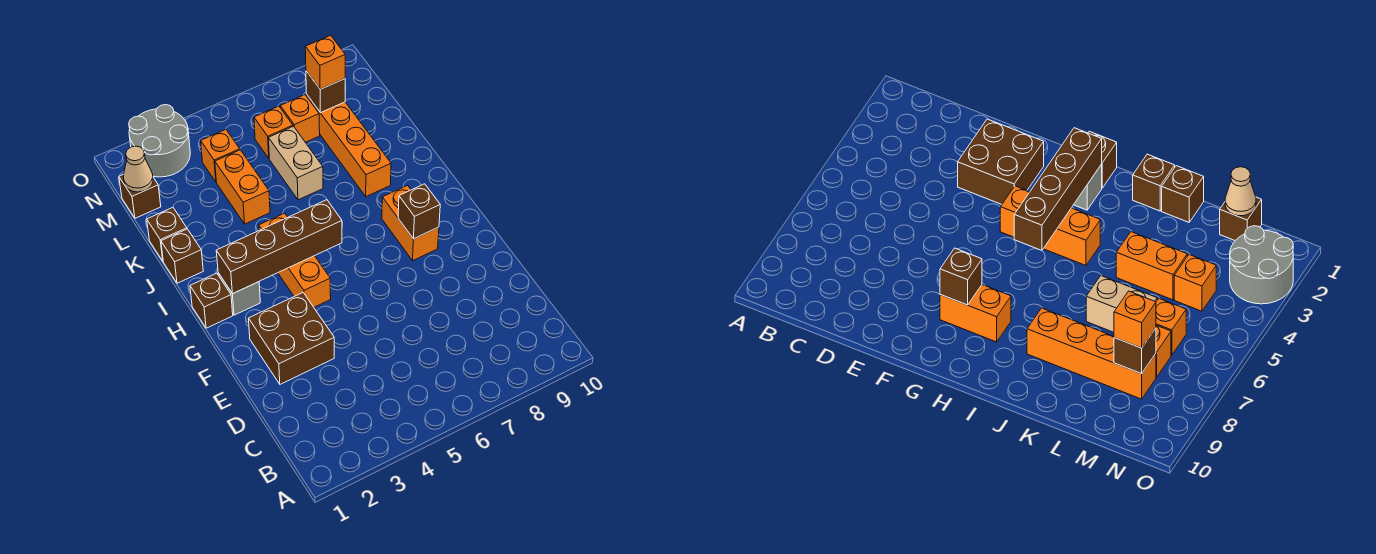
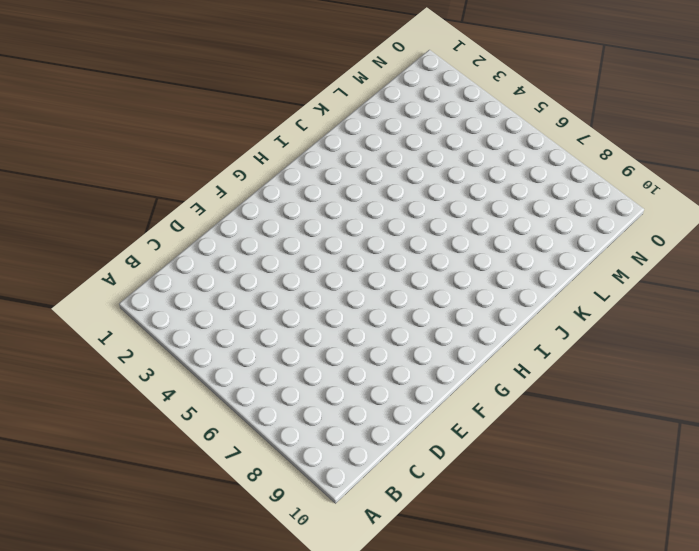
none -> brown brick E2:F3 level 1
none -> orange brick G4:I4 level 1
none -> orange brick G8:H8 level 1

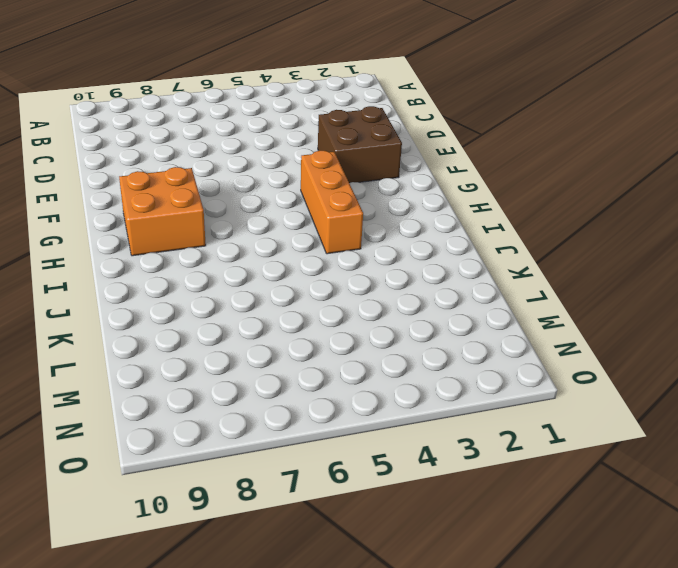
orange brick G8:H9 level 1 -> orange brick G8:H8 level 1
none -> brown brick H1 level 1
none -> grey brick H2 level 1
none -> brown brick J1 level 1

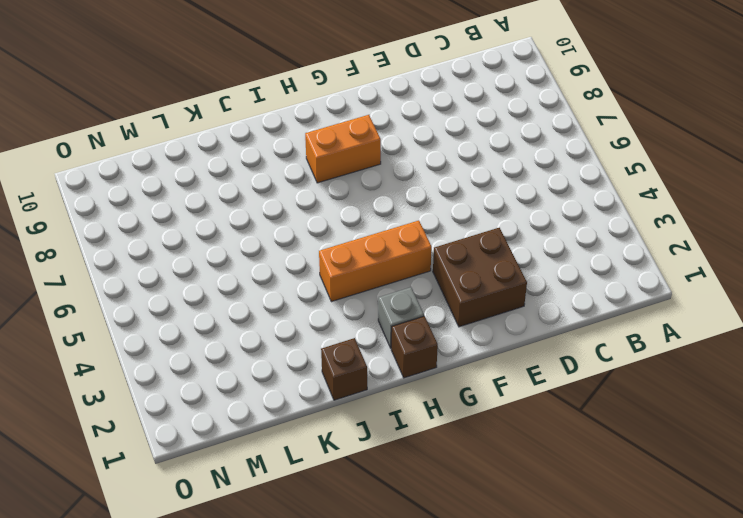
none -> orange brick J8:M8 level 1
none -> brown brick K1 level 1
none -> orange brick K4:L4 level 1

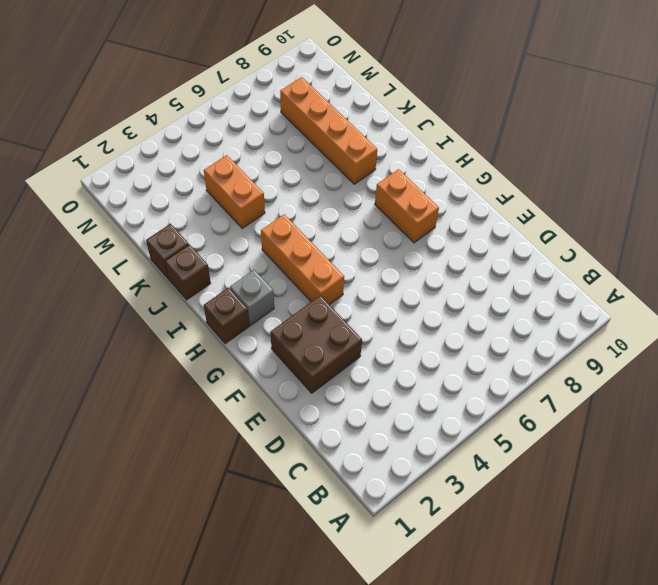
none -> tan brick K6:L6 level 1
none -> brown brick M1 level 1
none -> orange brick M4 level 1

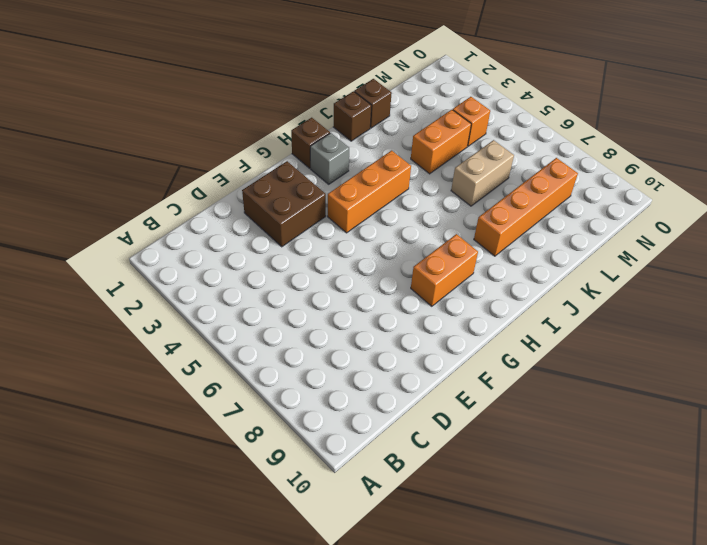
none -> brown brick M1 level 1
none -> orange brick M6 level 1
none -> orange brick M7 level 1

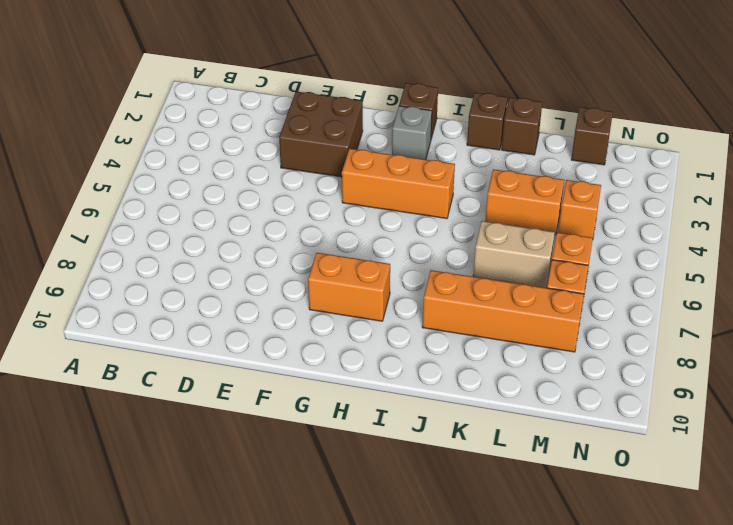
none -> grey round brick N2:O3 level 1
none -> brown brick G8 level 2
none -> brown brick H2:H5 level 2

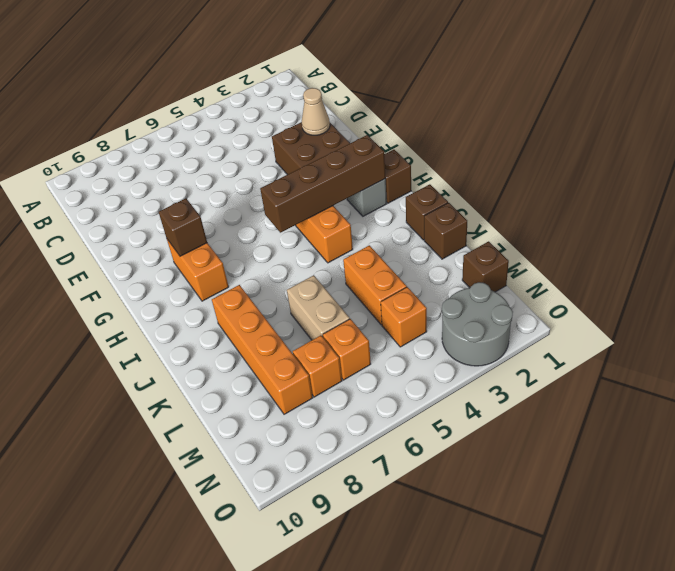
tan cone E2 level 2 -> tan cone M1 level 2
none -> brown brick M8 level 2
none -> orange brick M8 level 3

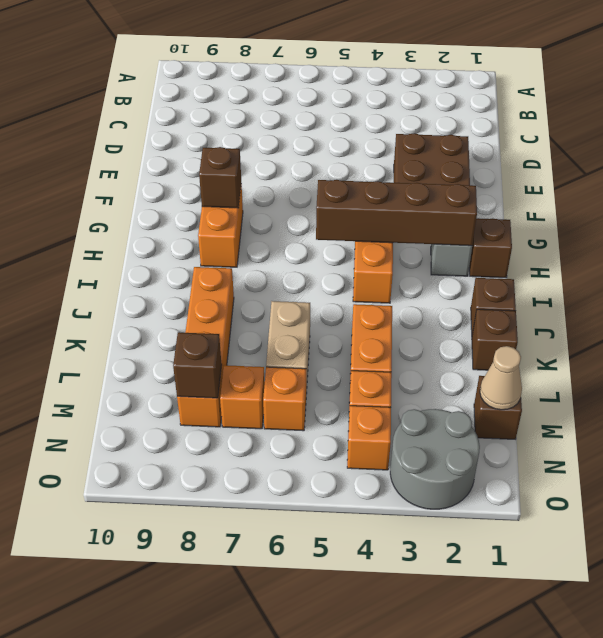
orange brick N4 level 1 -> orange brick M8 level 3

